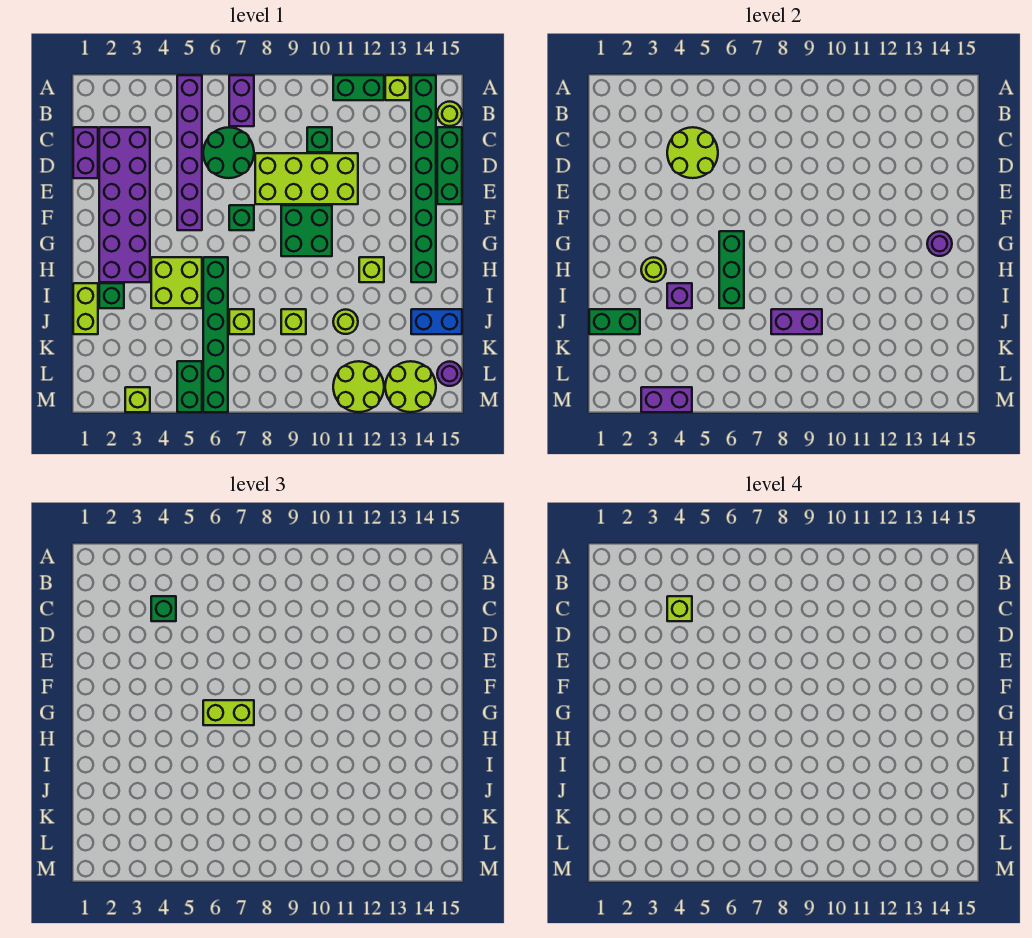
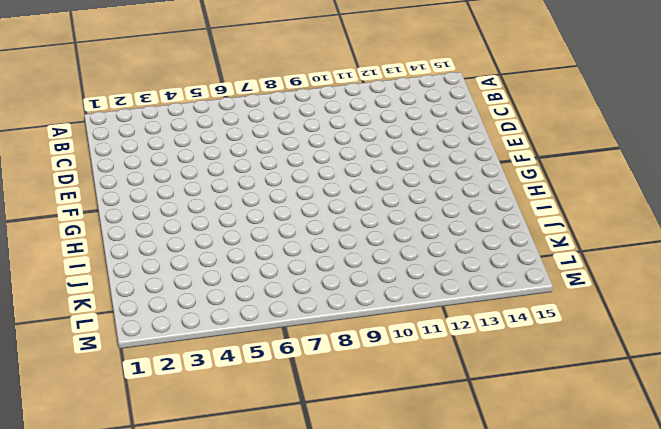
none -> purple brick A5:F5 level 1
none -> purple brick A7:B7 level 1
none -> green brick A11:A12 level 1
none -> lime brick A13 level 1

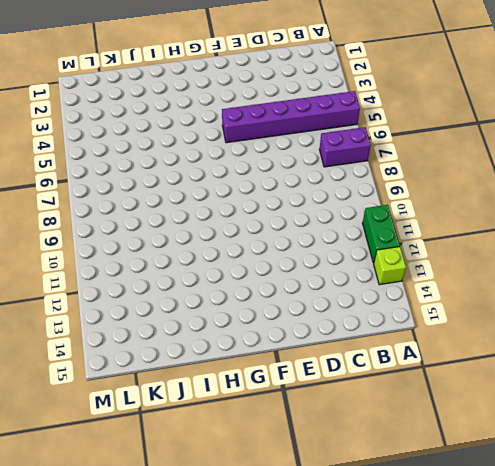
none -> green brick A14:H14 level 1
none -> lime round brick B15 level 1
none -> purple brick C1:D1 level 1
none -> purple brick C2:H3 level 1

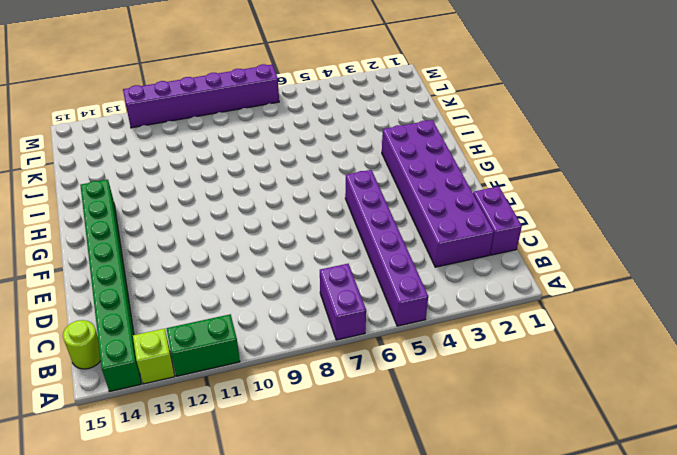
purple brick M7:M12 level 1 -> lime round brick L11:M12 level 1
none -> green round brick C6:D7 level 1
none -> green brick C10 level 1
none -> green brick C15:E15 level 1
none -> lime brick D8:E11 level 1

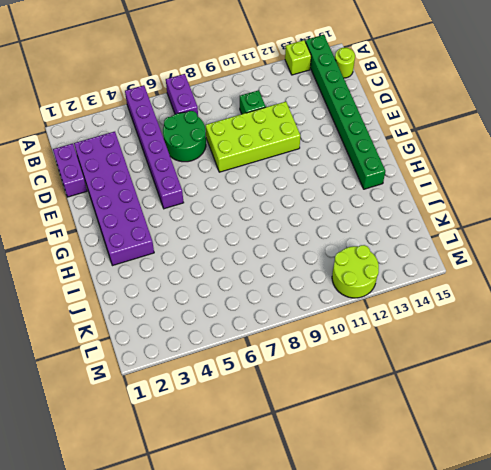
none -> green brick A11:A12 level 1
none -> green brick C15:E15 level 1
none -> green brick F7 level 1
none -> green brick F9:G10 level 1

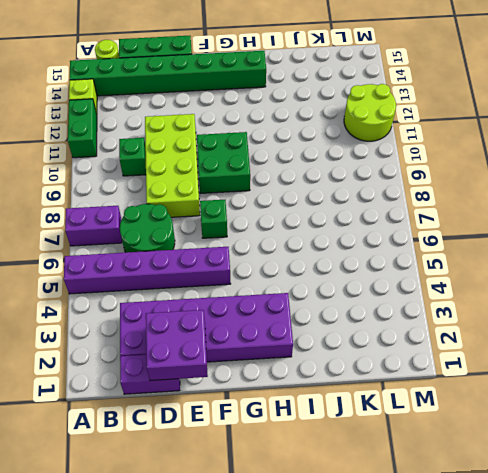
purple brick D1:E2 level 2 -> none
none -> lime brick H4:I5 level 1
none -> green brick H6:M6 level 1
none -> lime brick H12 level 1
none -> lime brick I1:J1 level 1

